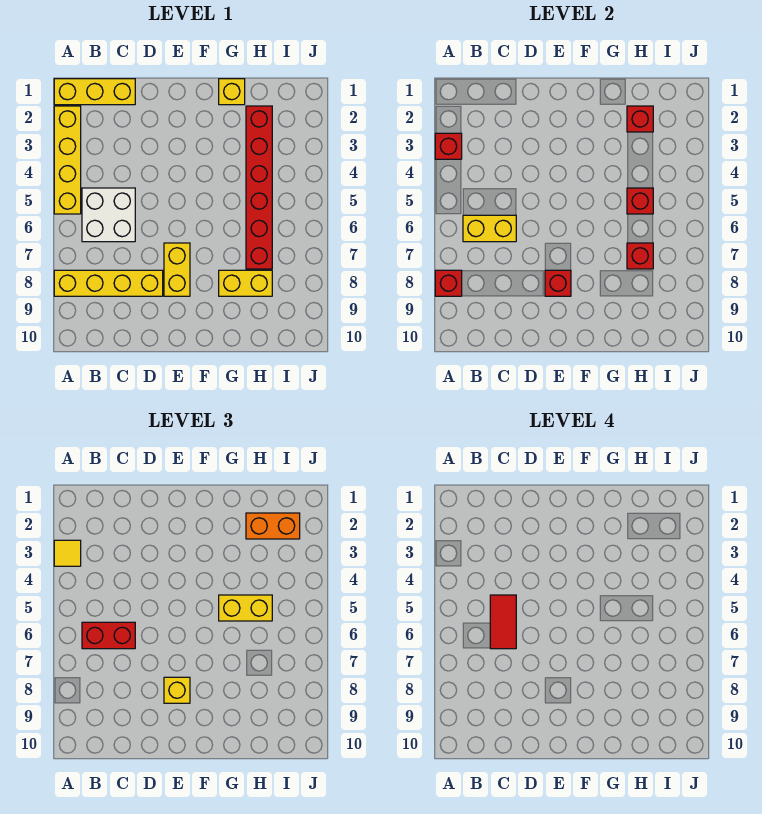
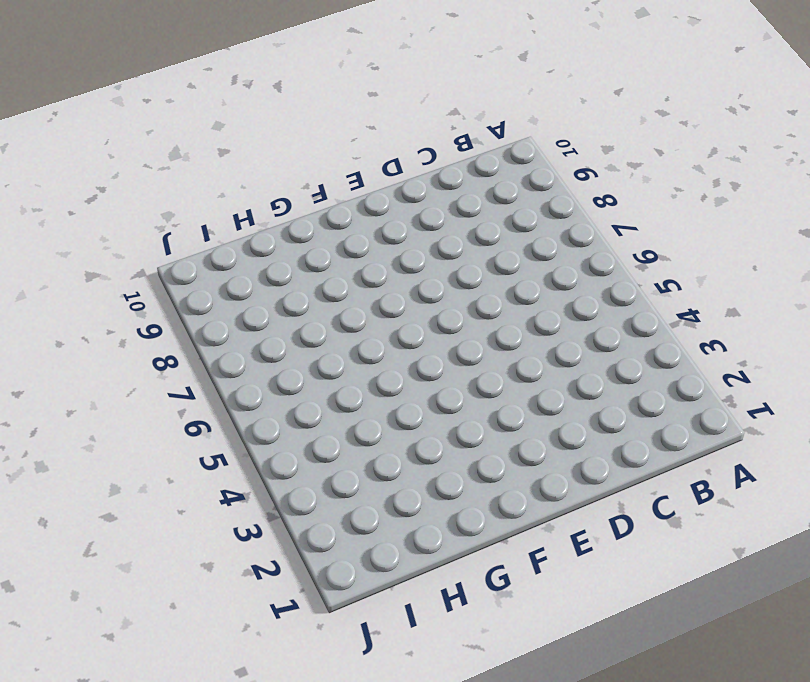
none -> yellow brick A1:C1 level 1
none -> yellow brick A2:A5 level 1
none -> yellow brick A8:D8 level 1

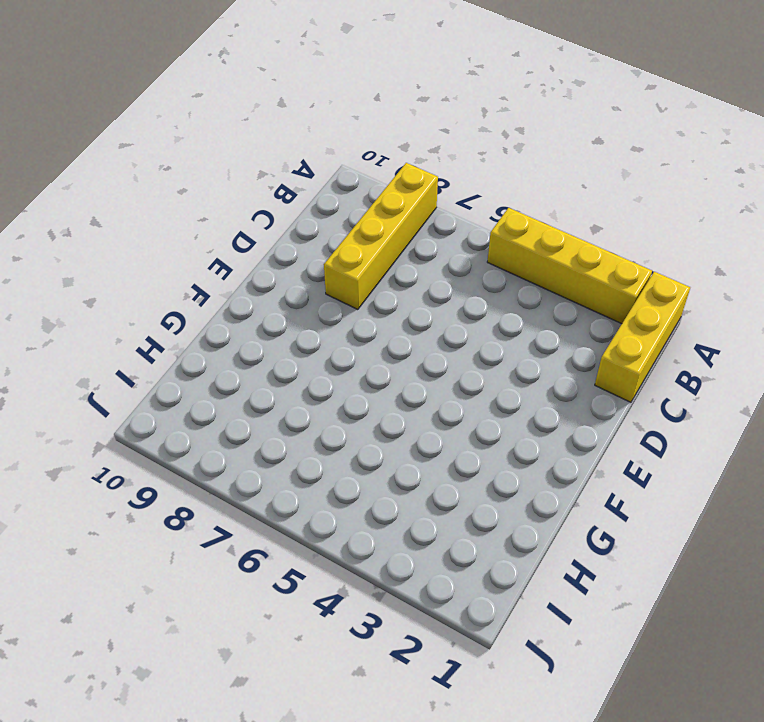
none -> white brick B5:C6 level 1
none -> yellow brick E7:E8 level 1
none -> yellow brick G1 level 1

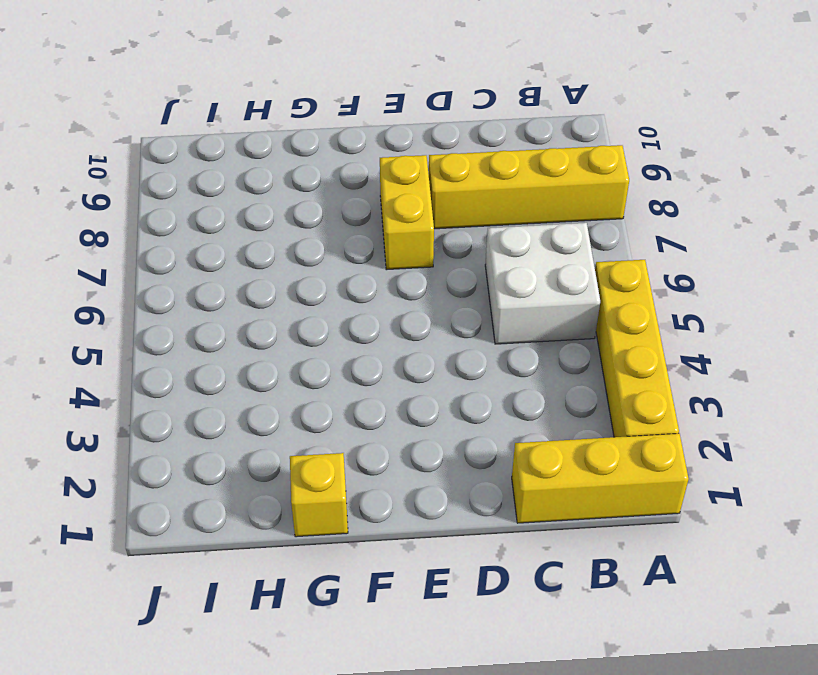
none -> yellow brick G8:H8 level 1
none -> red brick H2:H7 level 1
none -> red brick A3 level 2

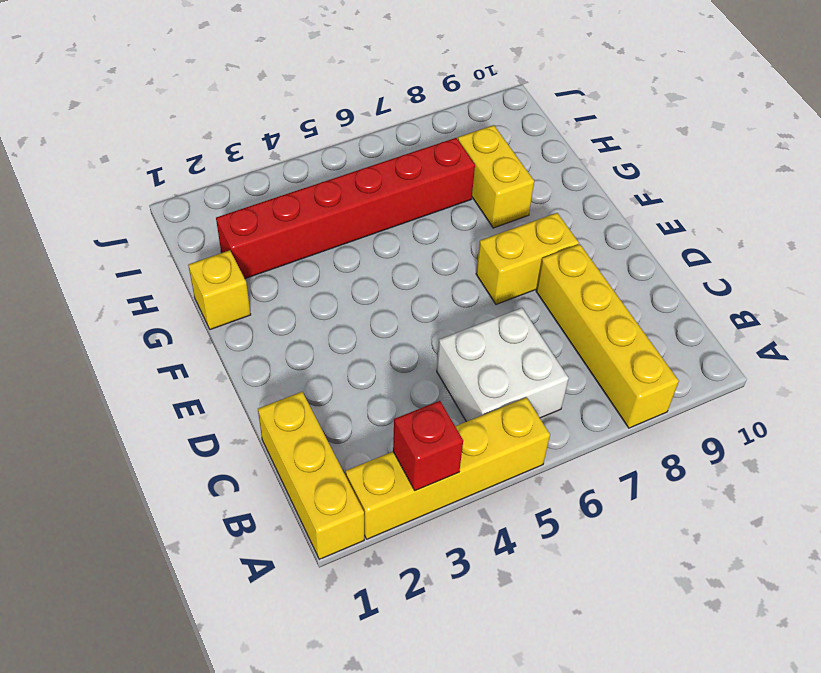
none -> red brick A8 level 2
none -> yellow brick B6:C6 level 2
none -> red brick E8 level 2

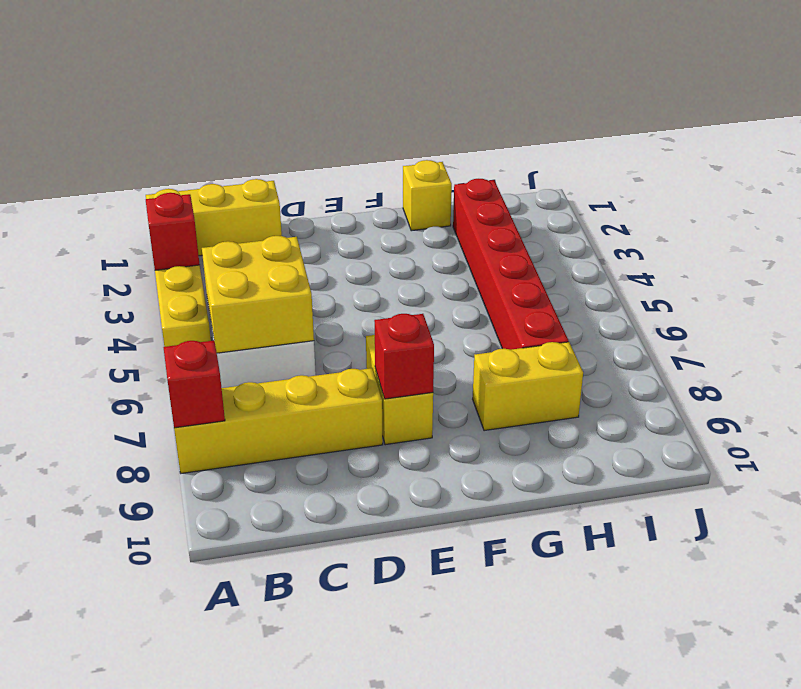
yellow brick B5:C6 level 2 -> yellow brick B6:C6 level 2
none -> red brick H2 level 2
none -> red brick H5 level 2
none -> red brick H7 level 2

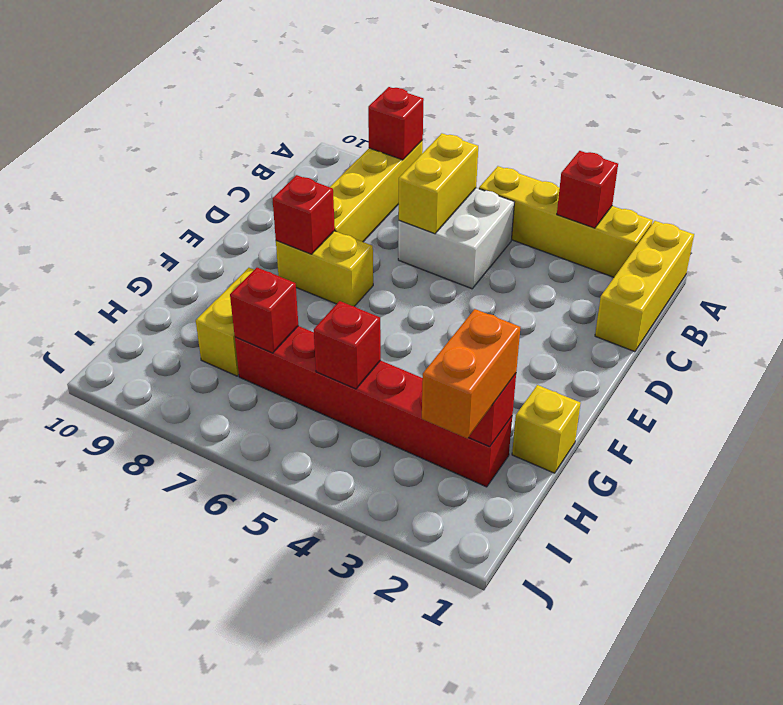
none -> yellow tile A3 level 3
none -> red brick B6:C6 level 3
none -> yellow brick E8 level 3

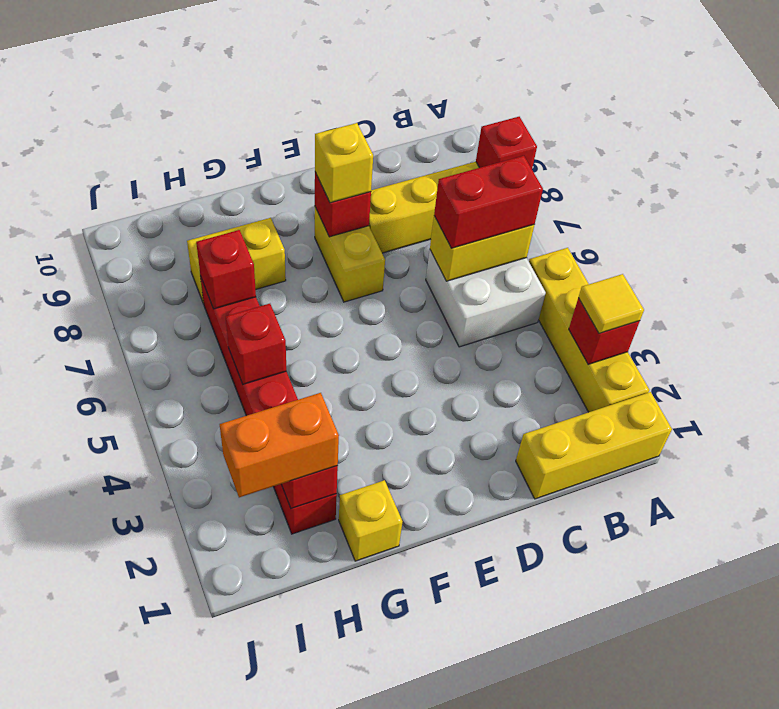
none -> yellow brick G5:H5 level 3
none -> red tile C5:C6 level 4

